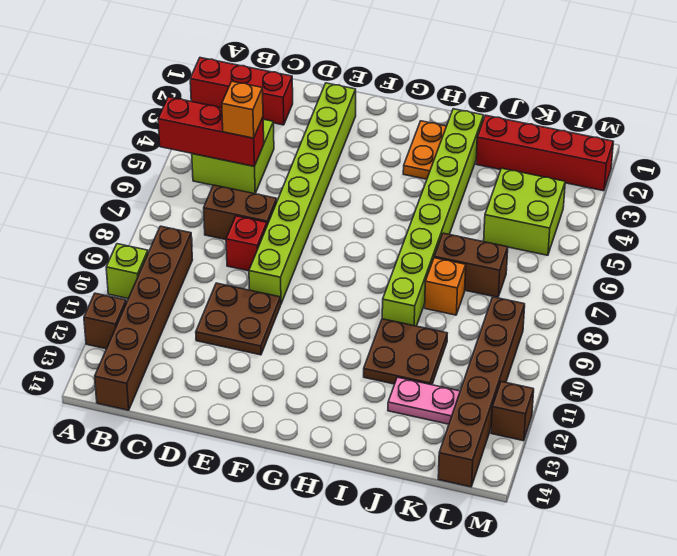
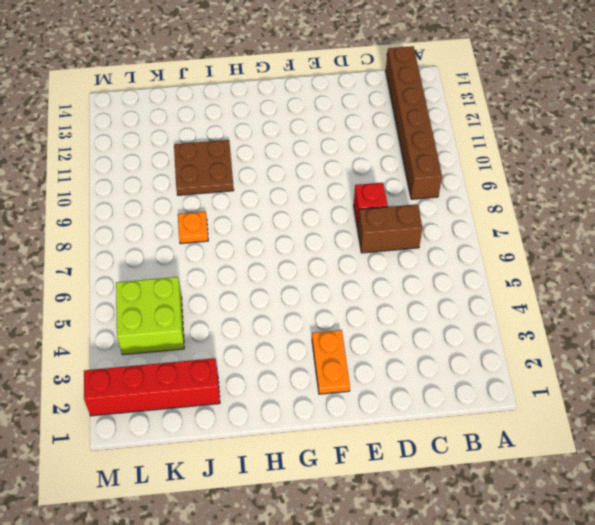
orange plate F2:F3 level 1 -> orange plate H2:H3 level 1
orange plate J8 level 1 -> orange brick J8 level 1
none -> red brick A2:C2 level 1
none -> lime brick A10 level 1
none -> brown brick A12 level 1

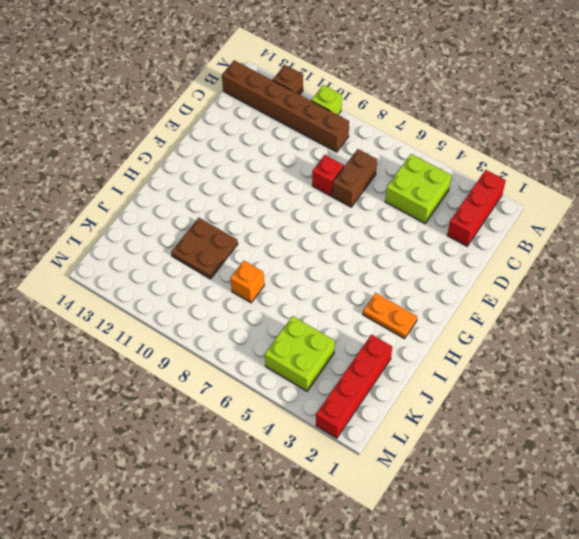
none -> brown plate D10:E11 level 1
none -> lime brick E2:E9 level 1
none -> lime brick I2:I9 level 1

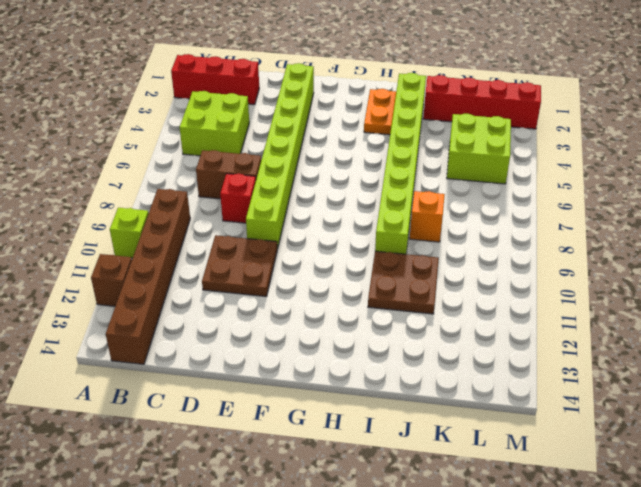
none -> brown brick J7:K7 level 1
none -> pink plate J12:K12 level 1
none -> brown brick L9:L14 level 1

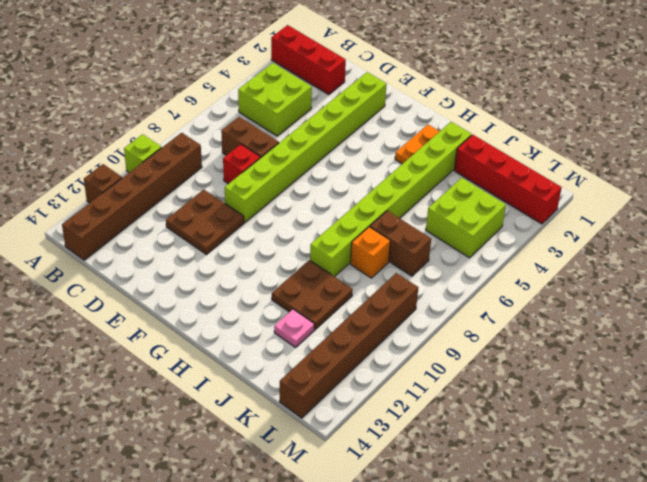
pink plate J12 level 1 -> pink plate J12:K12 level 1
none -> brown brick M12 level 1
none -> red brick A5:C5 level 2
none -> orange brick C5 level 3

